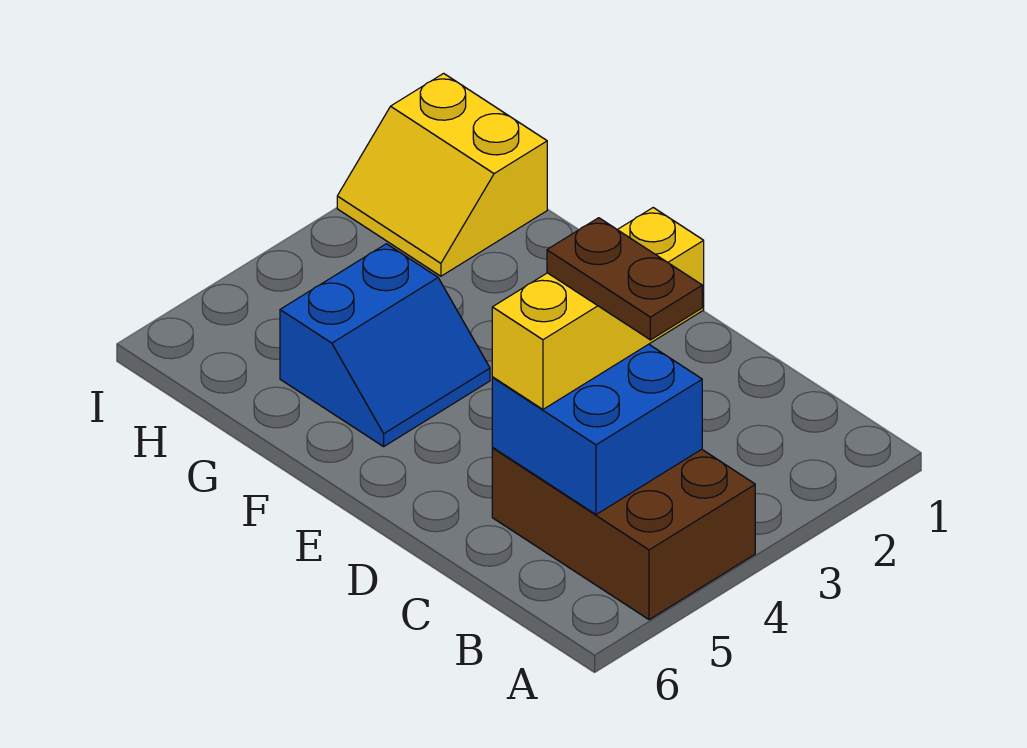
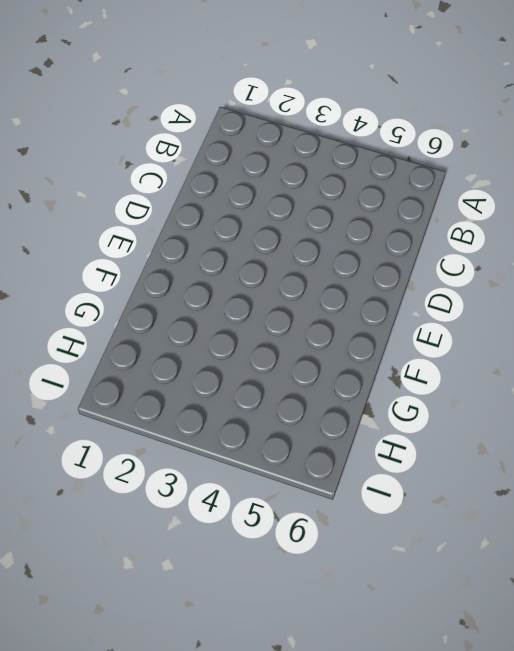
none -> brown brick A4:C5 level 1
none -> blue slope F4:G5 level 1 top G

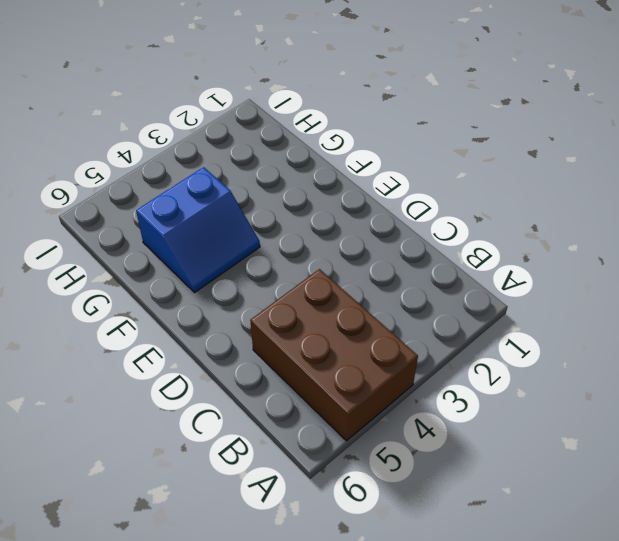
none -> yellow slope H1:I2 level 1 top 1
none -> blue brick B4:C5 level 2

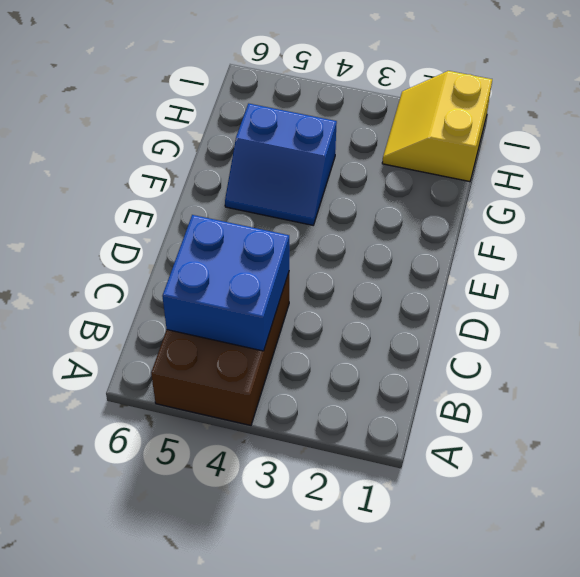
none -> yellow brick C3:C5 level 3
none -> brown plate B4:C4 level 4

